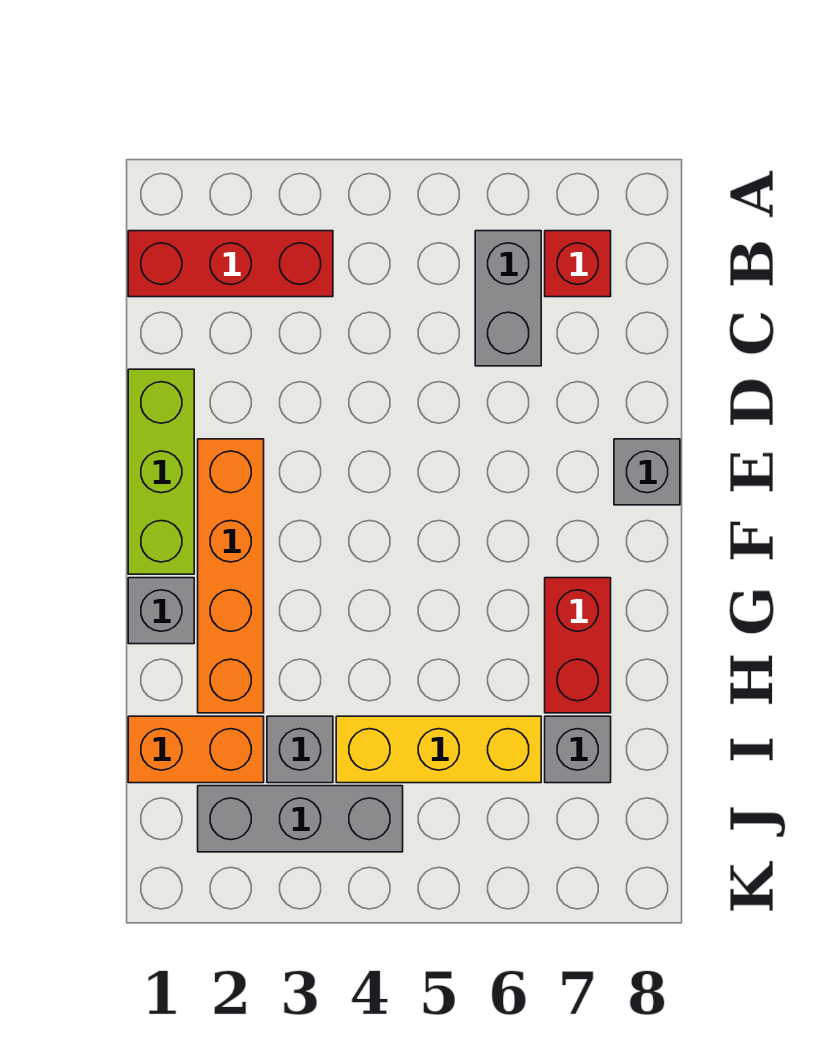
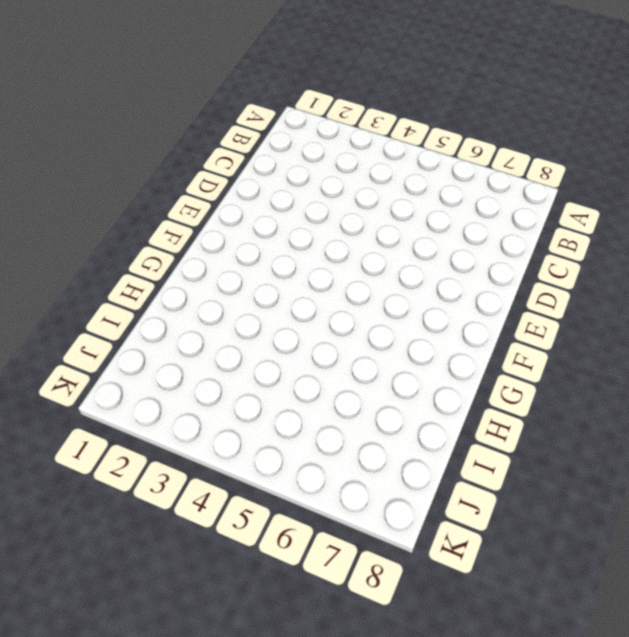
none -> red brick B1:B3 level 1
none -> grey brick B6:C6 level 1
none -> red brick B7 level 1

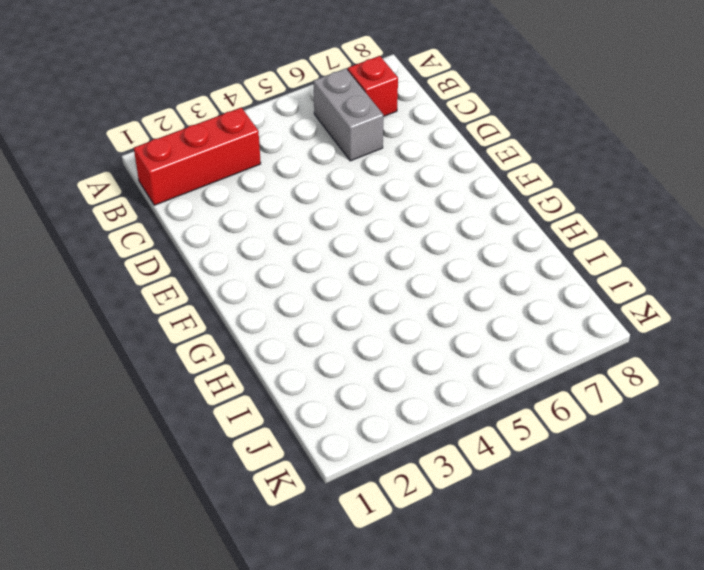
none -> lime brick D1:F1 level 1
none -> orange brick E2:H2 level 1
none -> grey brick E8 level 1

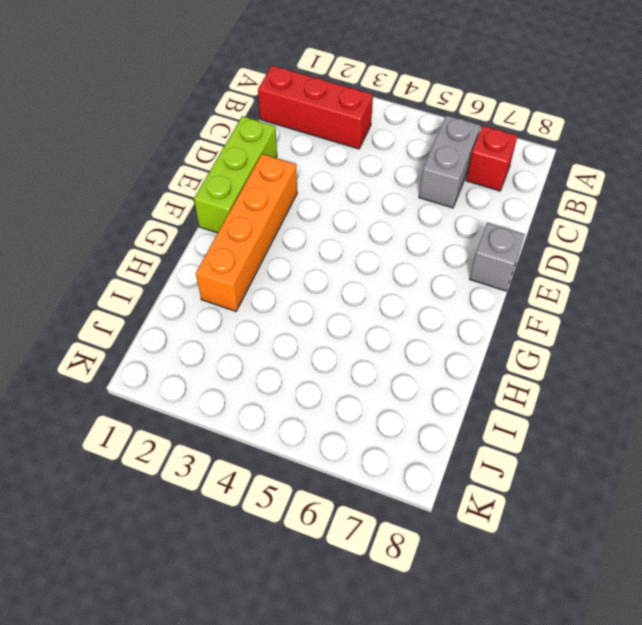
none -> grey brick G1 level 1
none -> red brick G7:H7 level 1
none -> orange brick I1:I2 level 1

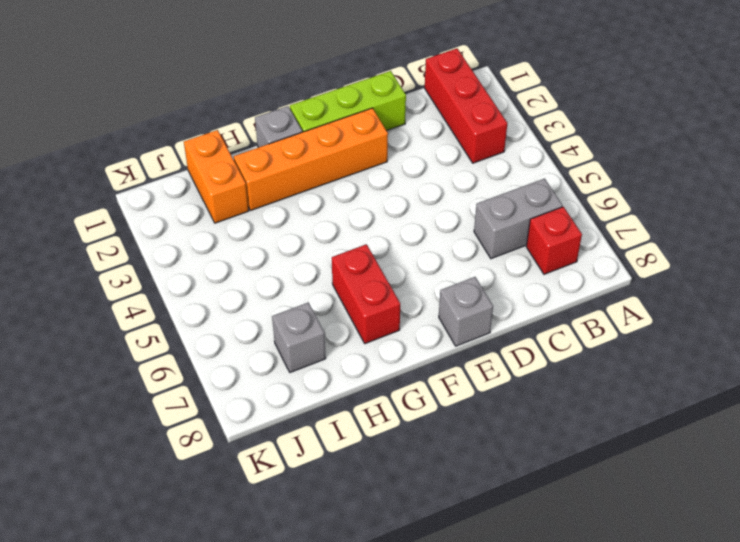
red brick G6:G7 level 1 -> red brick G7:H7 level 1
none -> grey brick I3 level 1
none -> yellow brick I4:I6 level 1
none -> grey brick J2:J4 level 1

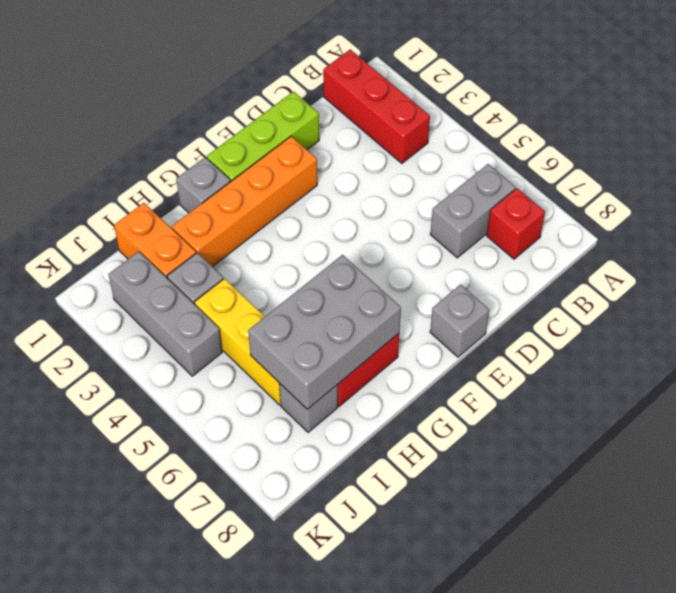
grey brick G6:I7 level 2 -> none

